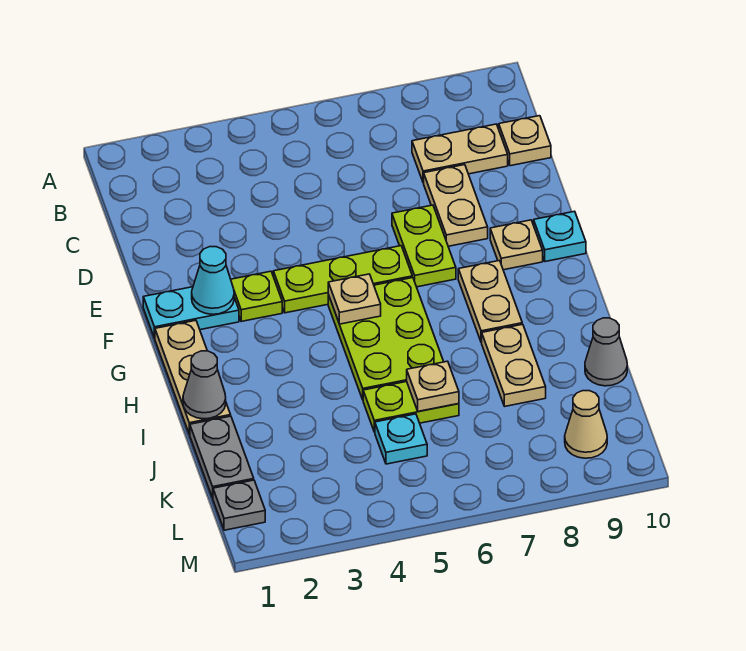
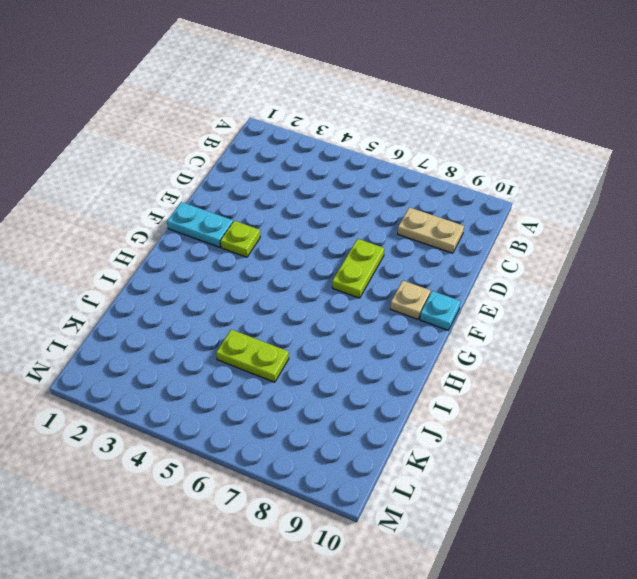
none -> tan plate C10 level 1
none -> tan plate D8:E8 level 1
none -> lime plate F4:F6 level 1

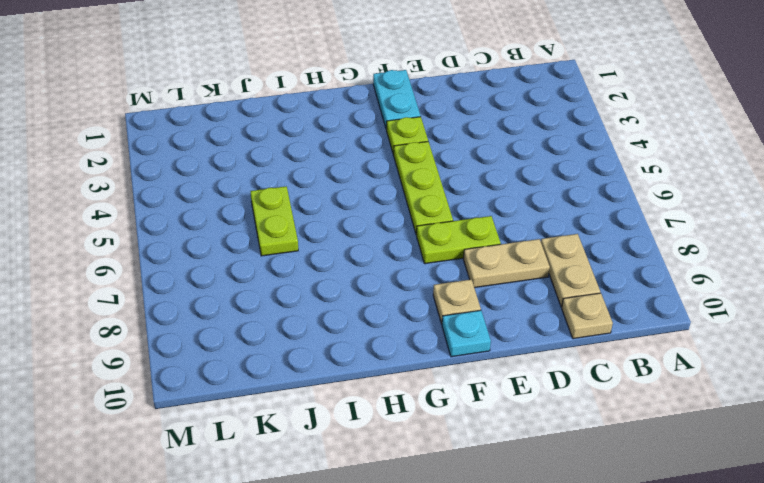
none -> tan plate G1:I1 level 1
none -> lime plate G5:I6 level 1
none -> tan plate G8:H8 level 1

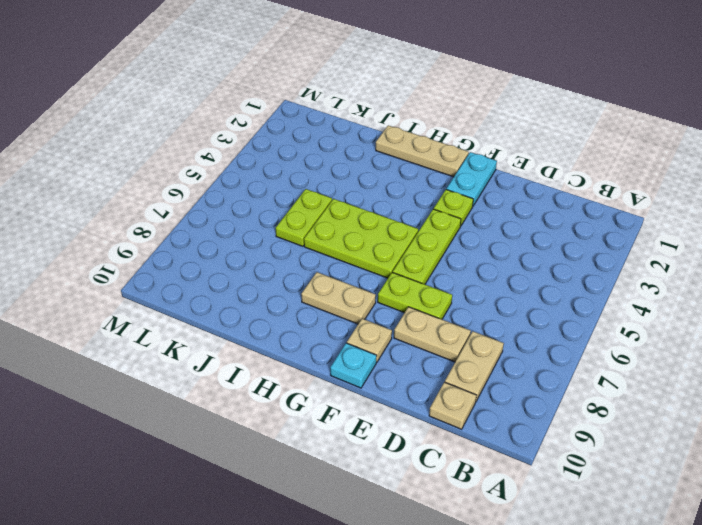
none -> tan plate I8:J8 level 1
none -> grey plate J1:K1 level 1
none -> grey cone J10 level 1

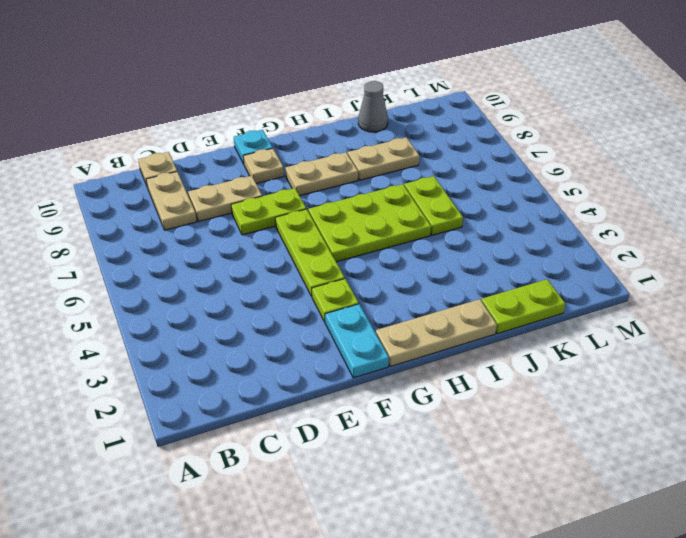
lime plate J1:K1 level 1 -> grey plate J1:K1 level 1
none -> cyan plate K5 level 1
none -> grey plate L1 level 1
none -> tan cone L9 level 1

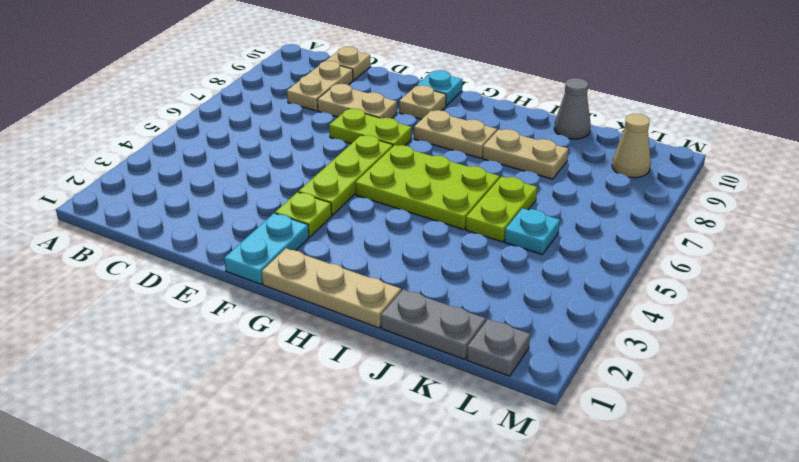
none -> cyan cone F2 level 2
none -> tan plate G5 level 2
none -> grey cone I1 level 2

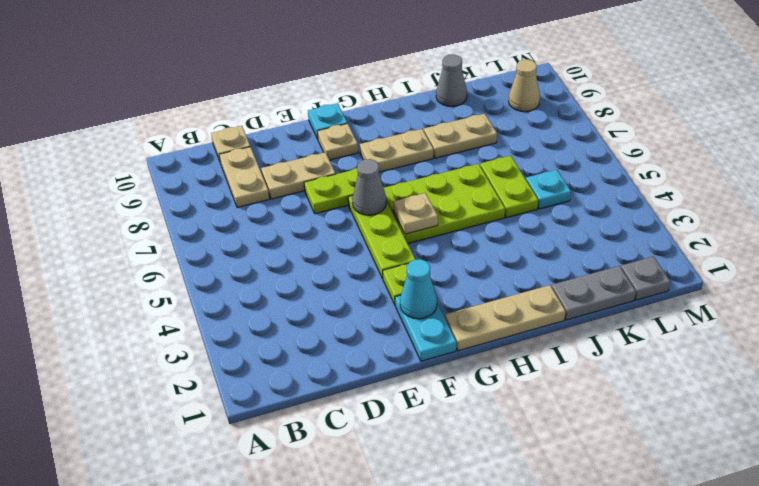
grey cone F6 level 2 -> grey cone I1 level 2
none -> tan plate J6 level 2

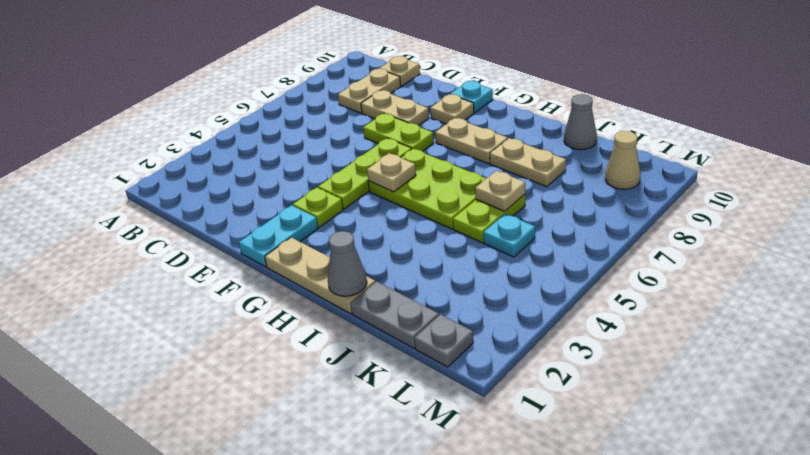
none -> cyan cone F2 level 2

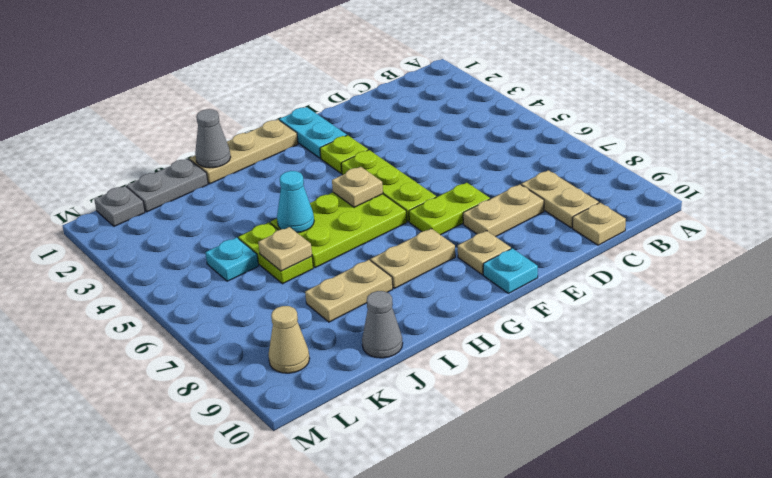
cyan cone I5 level 2 -> cyan cone F2 level 2

